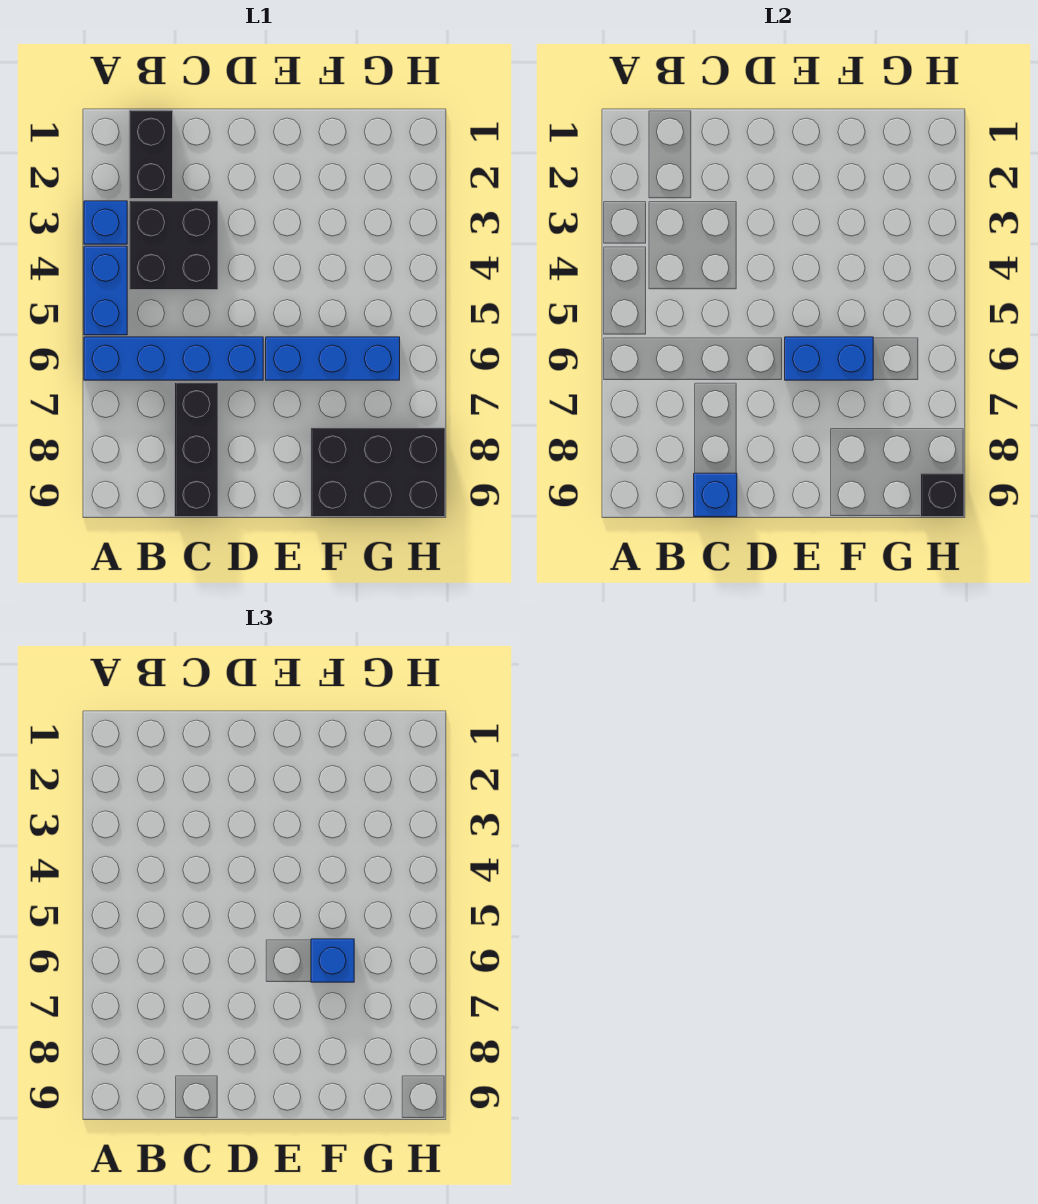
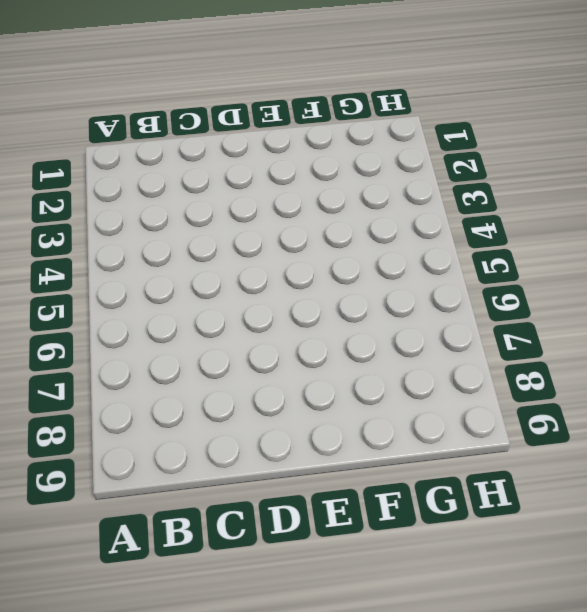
none -> blue brick A3 level 1
none -> blue brick A4:A5 level 1
none -> blue brick A6:D6 level 1

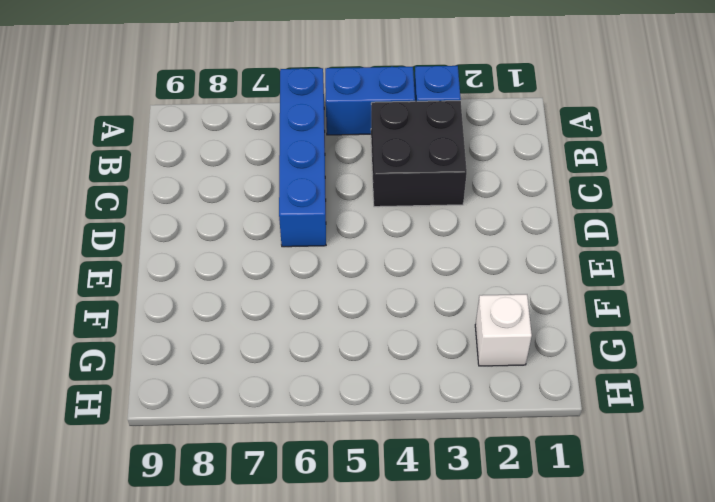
white brick G2 level 1 -> none
none -> black brick B1:B2 level 1
none -> black brick C7:C9 level 1
none -> blue brick E6:G6 level 1

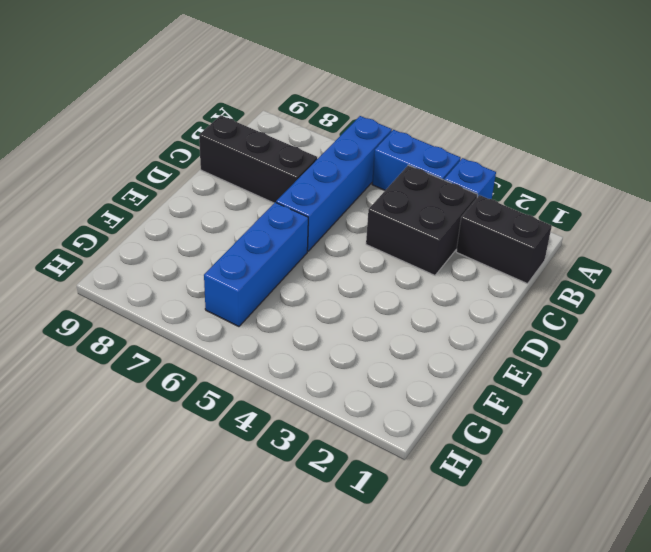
none -> black brick F8:H9 level 1
none -> blue brick C9 level 2
none -> blue brick E6:F6 level 2

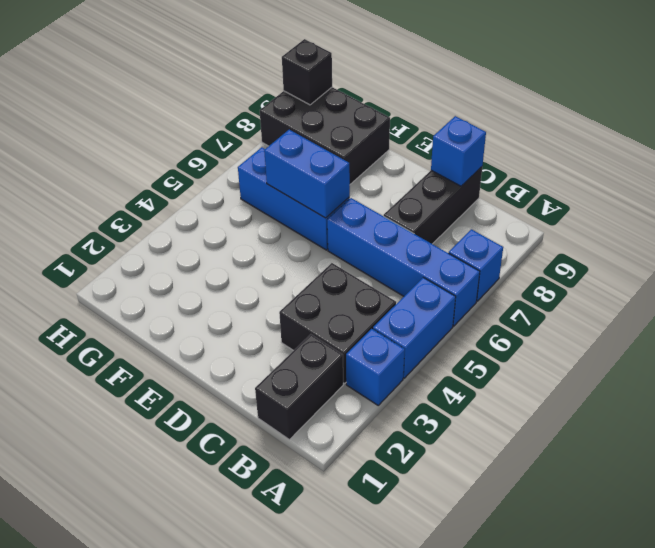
blue brick A7 level 1 -> blue brick F6 level 3

